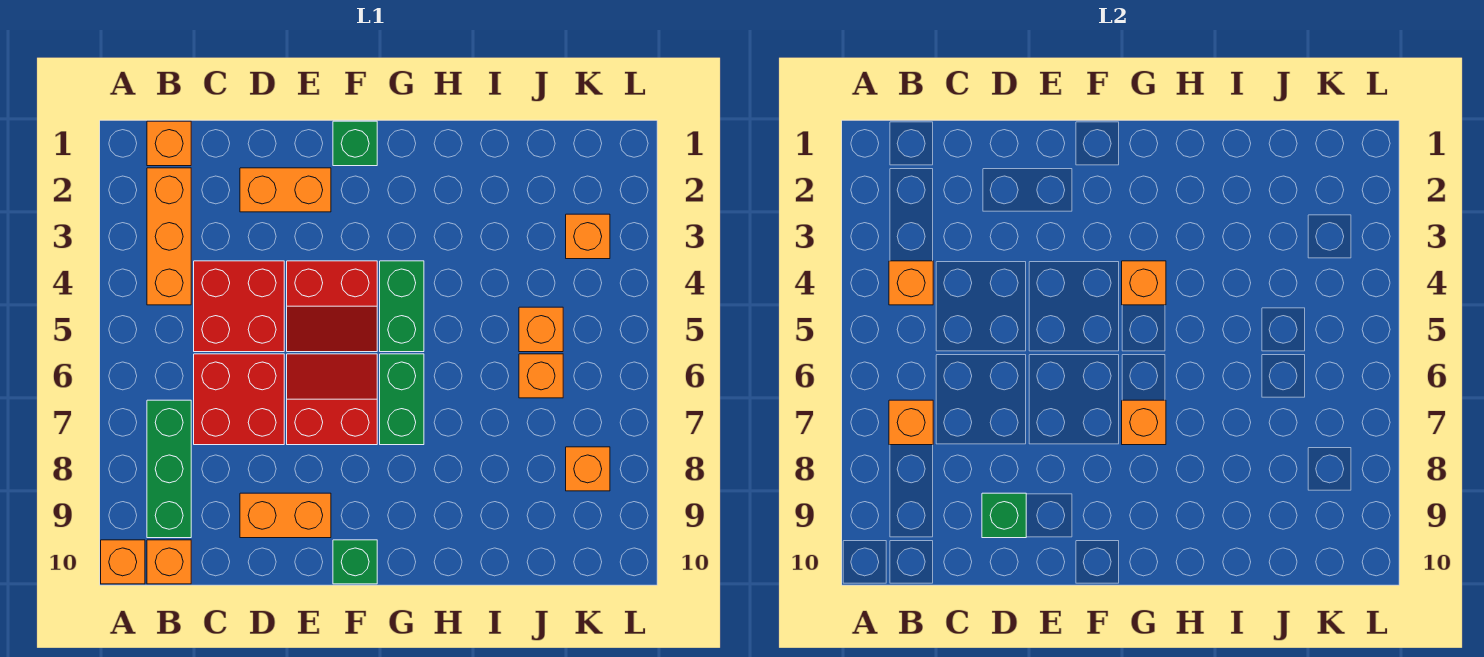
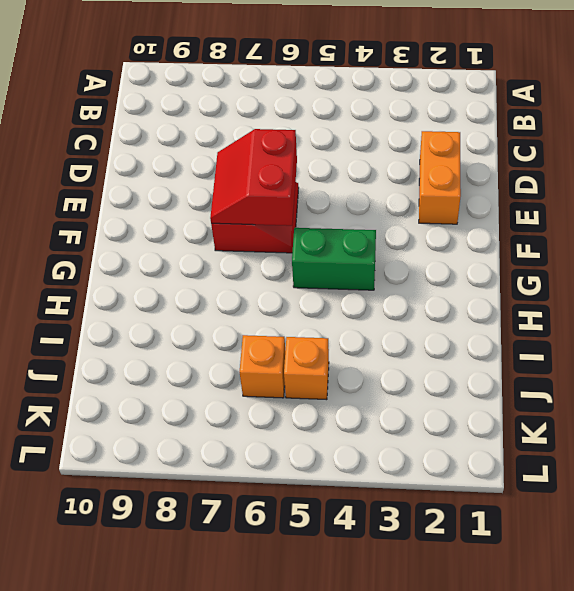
red slope E6:F7 level 2 top 6 -> red slope E4:F5 level 1 top 4
none -> orange brick A10 level 1
none -> orange brick B1 level 1
none -> orange brick B2:B4 level 1

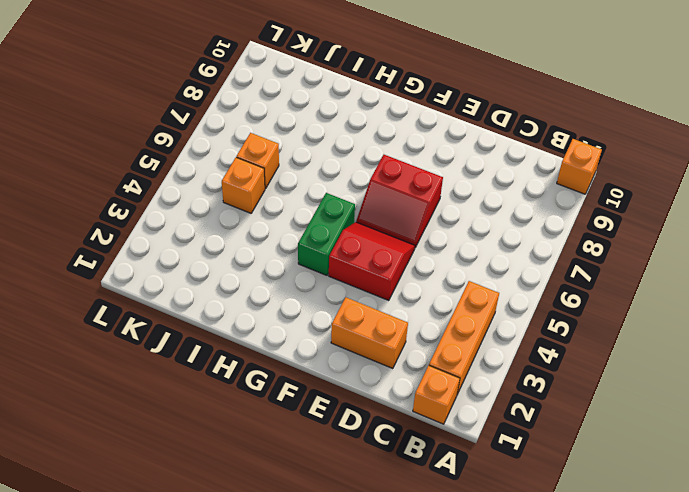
none -> green brick B7:B9 level 1
none -> orange brick B10 level 1
none -> red brick C4:D5 level 1

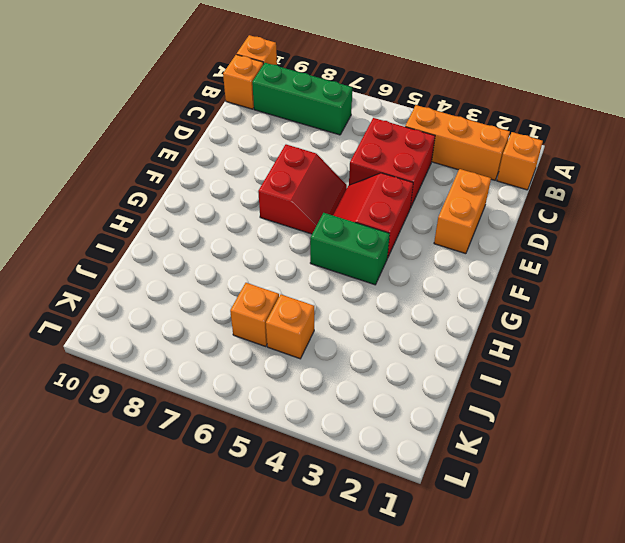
none -> red brick C6:D7 level 1
none -> orange brick D9:E9 level 1
none -> green brick F1 level 1

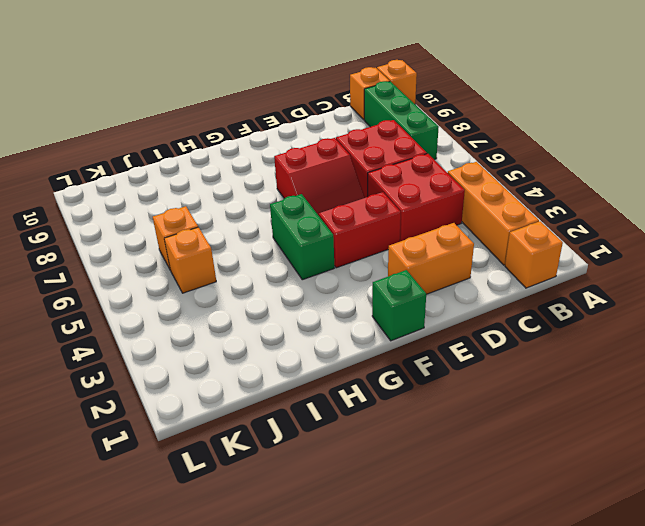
none -> orange brick D9:E9 level 1
none -> green brick F10 level 1
none -> green brick G6:G7 level 1

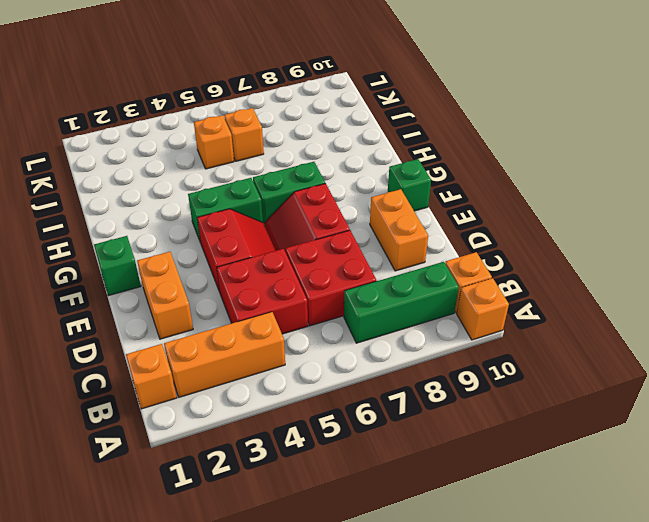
none -> orange brick K3 level 1
none -> orange brick K8 level 1
none -> orange brick B4 level 2

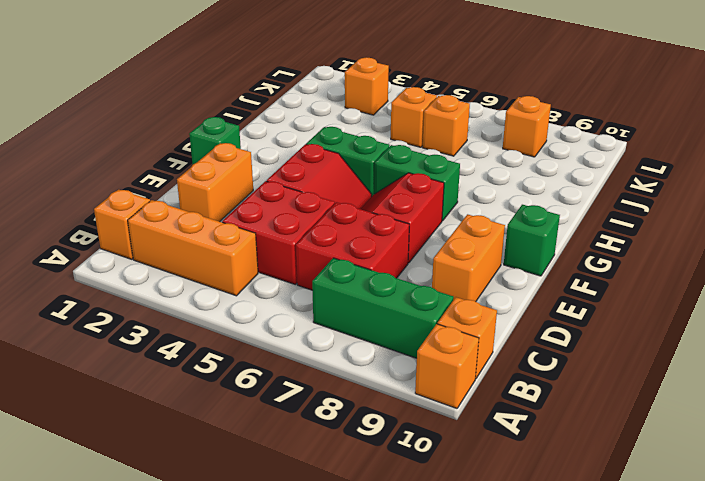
none -> orange brick B4 level 2
none -> orange brick B7 level 2
none -> green brick D9 level 2

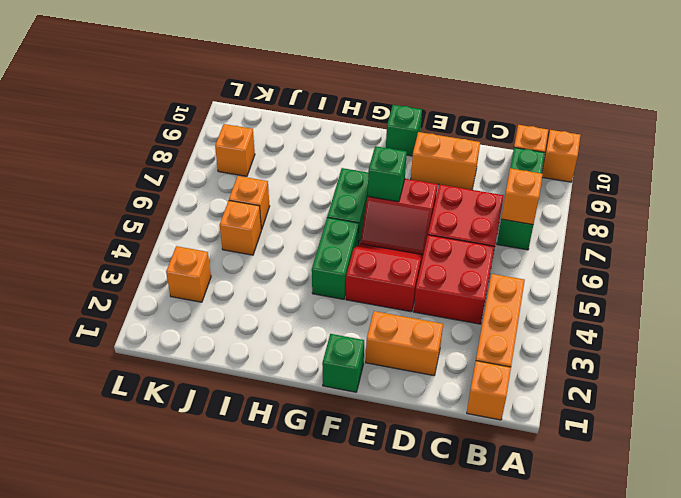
green brick F7 level 2 -> green brick D9 level 2
none -> orange brick B4 level 2
none -> orange brick G4 level 2
none -> orange brick G7 level 2

